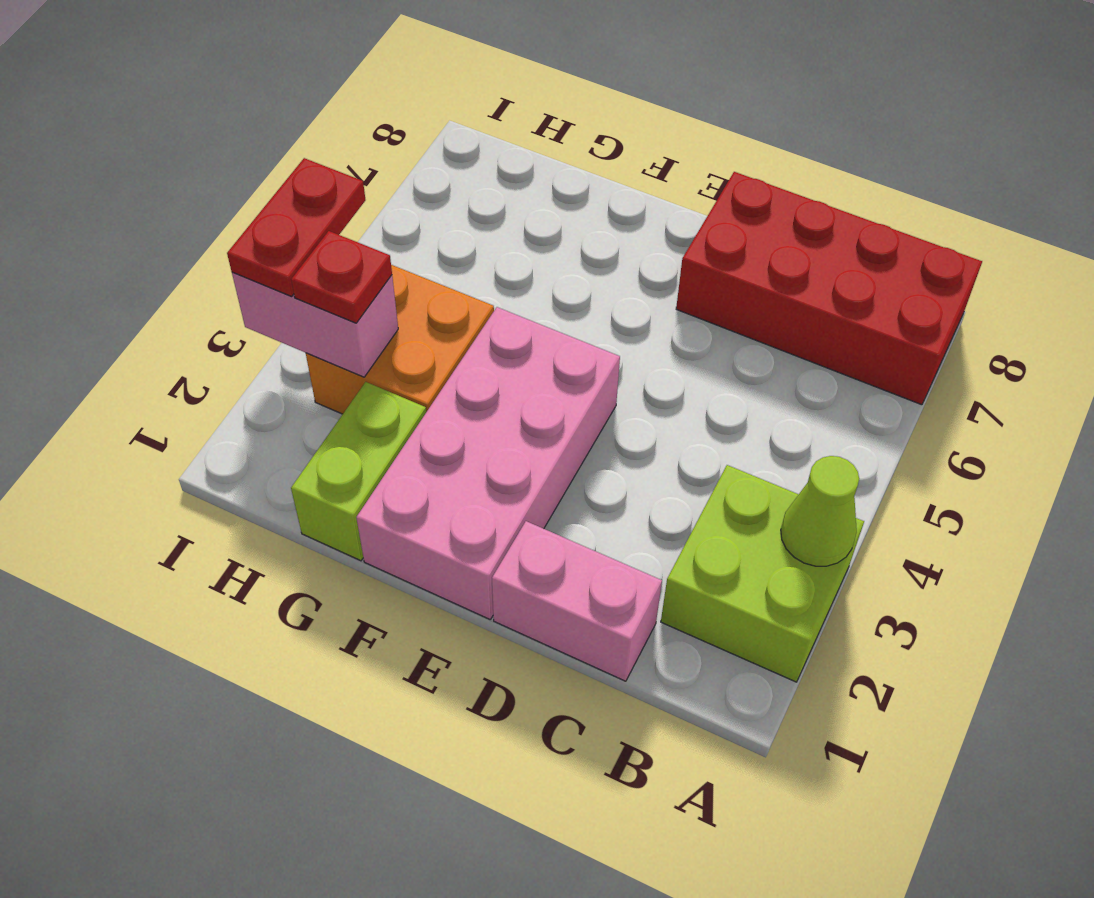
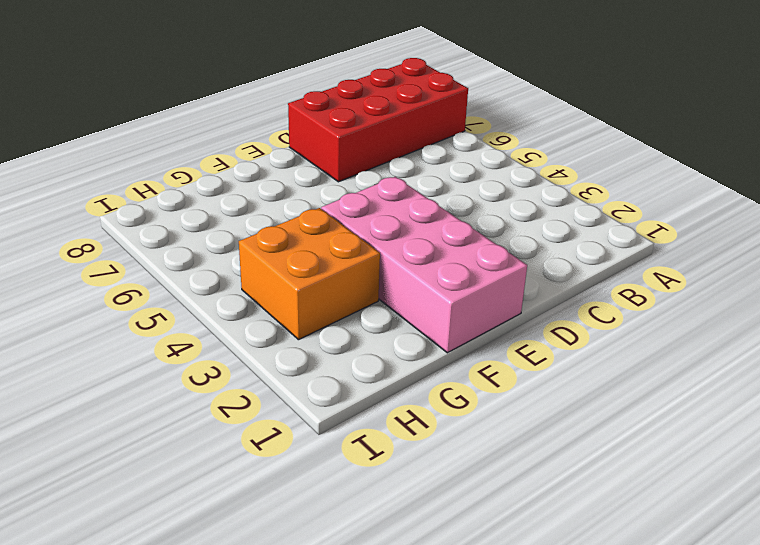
none -> lime brick A2:B3 level 1
none -> pink brick C1:D1 level 1

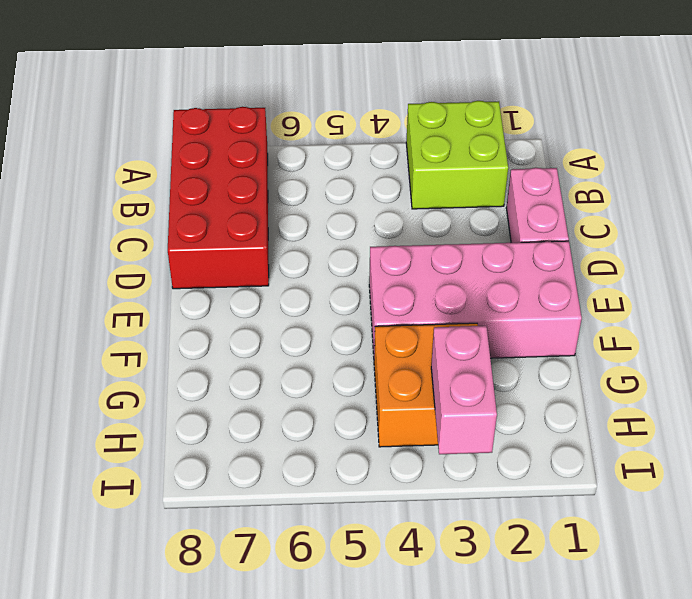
none -> lime brick G1:G2 level 1
none -> lime cone A3 level 2

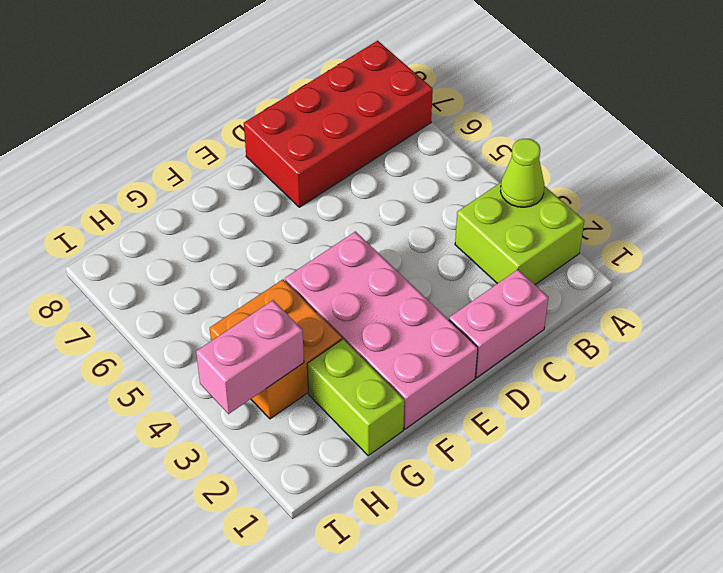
none -> red plate H3 level 3
none -> red plate I3:I4 level 3

